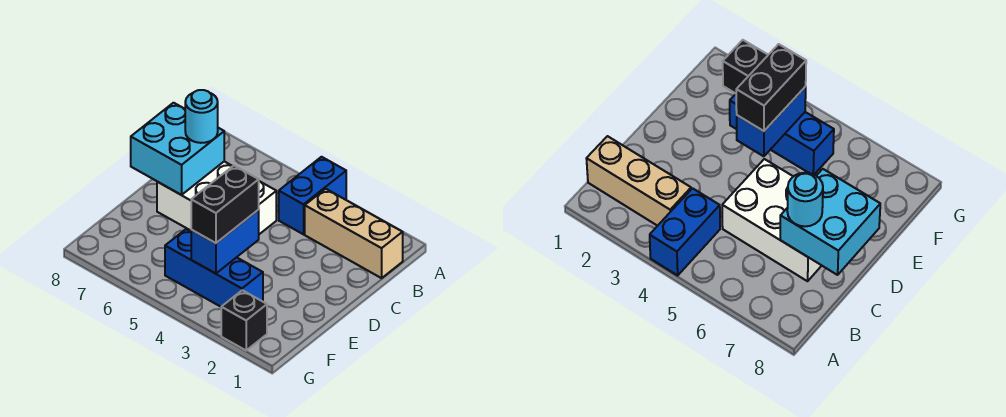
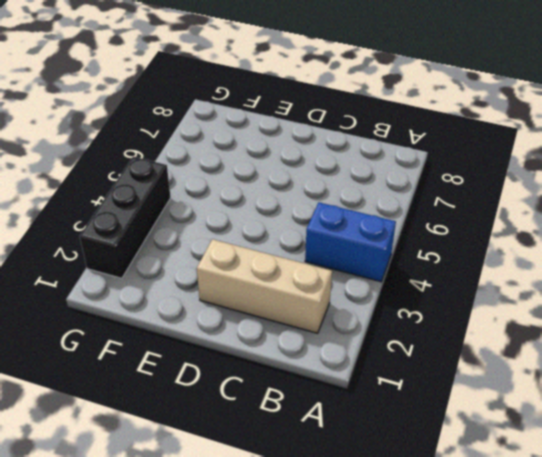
tan brick B2:D2 level 1 -> tan brick B1:B3 level 1
black brick G2:G4 level 1 -> black brick G2 level 1
none -> white brick C5:D7 level 1
none -> blue brick F3:F5 level 1

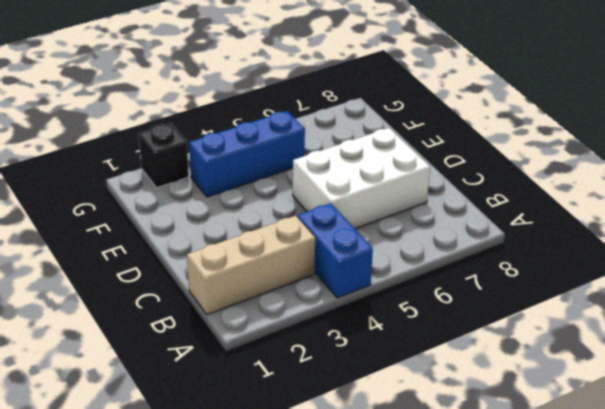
none -> cyan brick C7:D8 level 2
none -> blue brick E4:F4 level 2

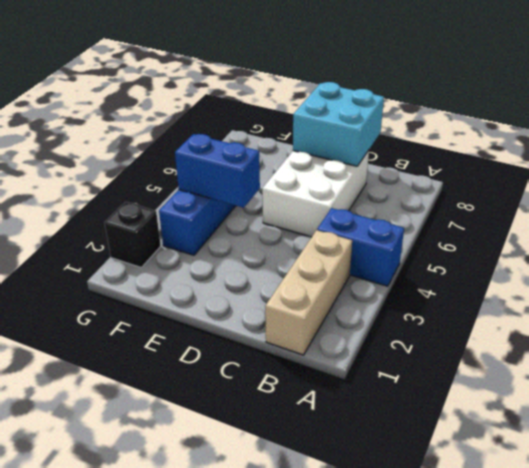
none -> cyan round brick C7 level 3
none -> black brick E4:F4 level 3

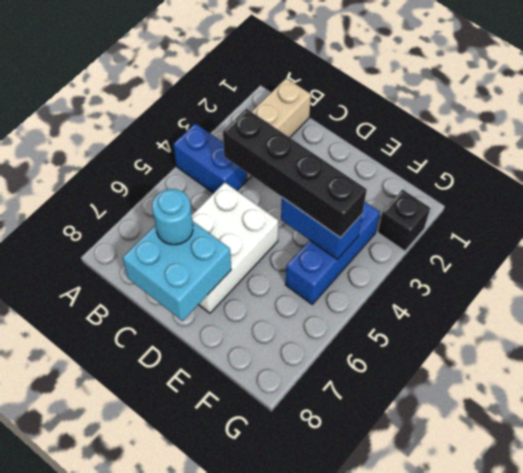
black brick C4:F4 level 3 -> black brick E4:F4 level 3

